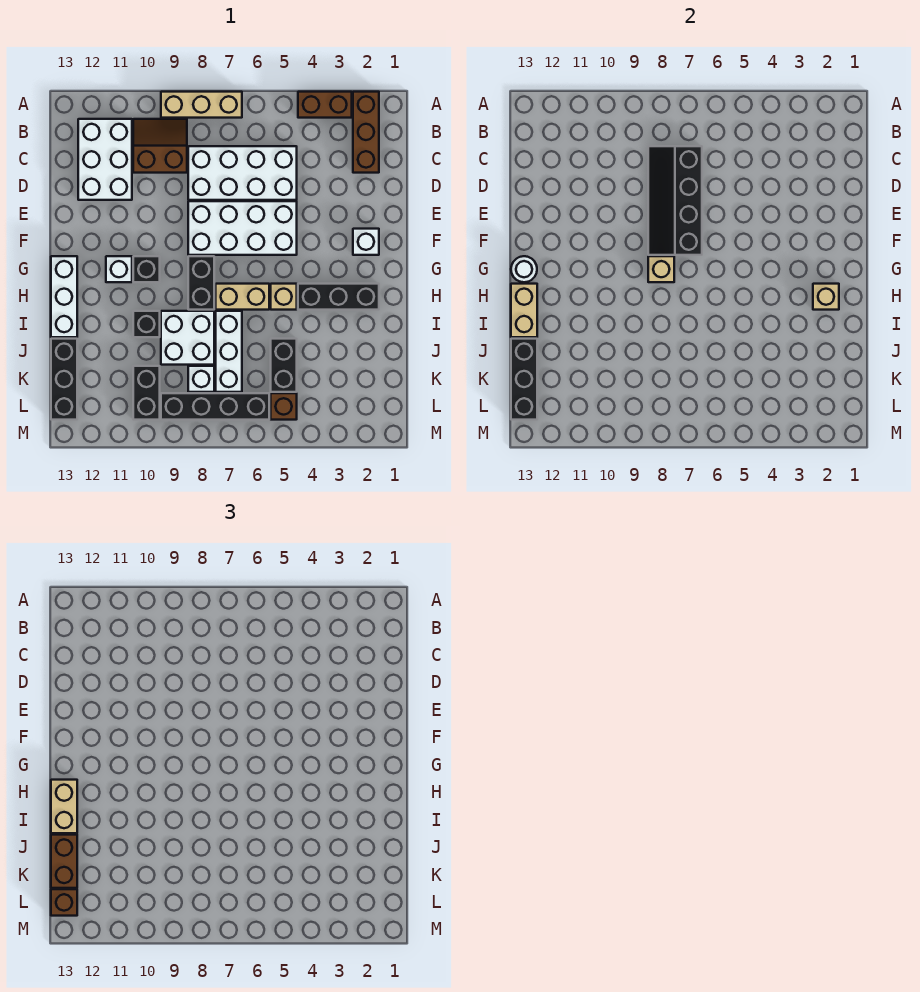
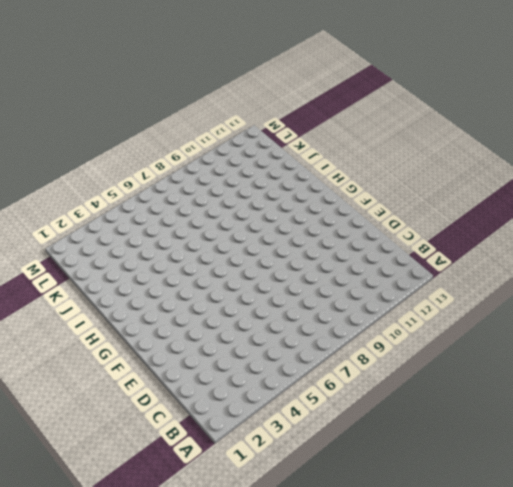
none -> brown brick A2:C2 level 1
none -> brown brick A3:A4 level 1
none -> tan brick A7:A9 level 1
none -> brown slope B9:C10 level 1 top C

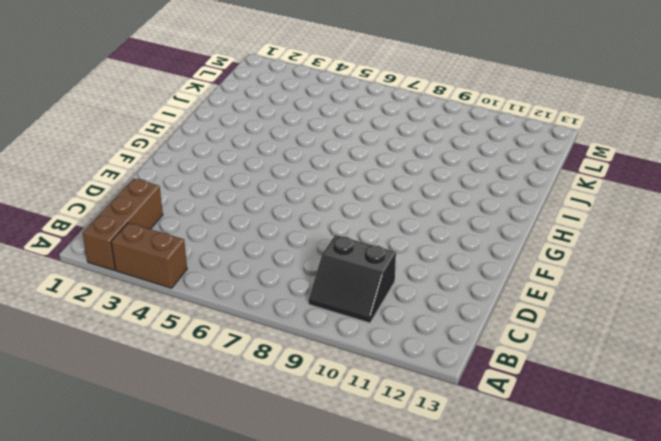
black slope B9:C10 level 1 top C -> brown slope B9:C10 level 1 top C
none -> tan brick A7:A9 level 1
none -> white brick B11:D12 level 1
none -> white brick C5:D8 level 1
none -> white brick E5:F8 level 1

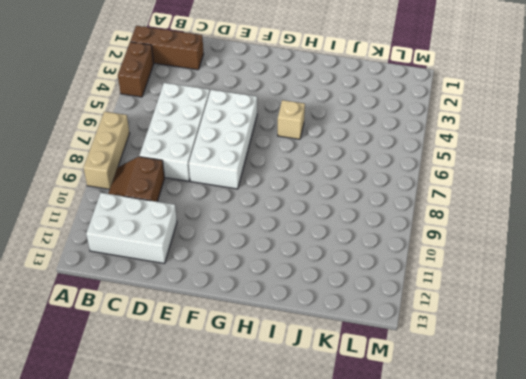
none -> white brick F2 level 1
none -> black brick G8:H8 level 1
none -> black brick G10 level 1
none -> white brick G11 level 1

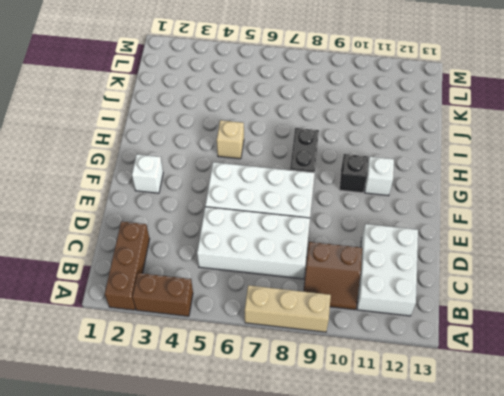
none -> white brick G13:I13 level 1
none -> black brick H2:H4 level 1
none -> tan brick H6:H7 level 1
none -> white brick I7:K7 level 1

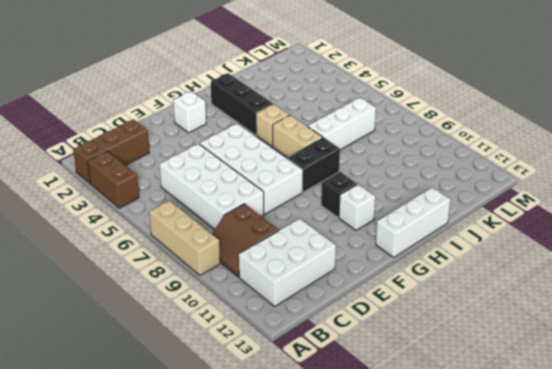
none -> white brick I8:J9 level 1
none -> black brick I10 level 1
none -> black brick J5:K5 level 1
none -> black brick J13:L13 level 1

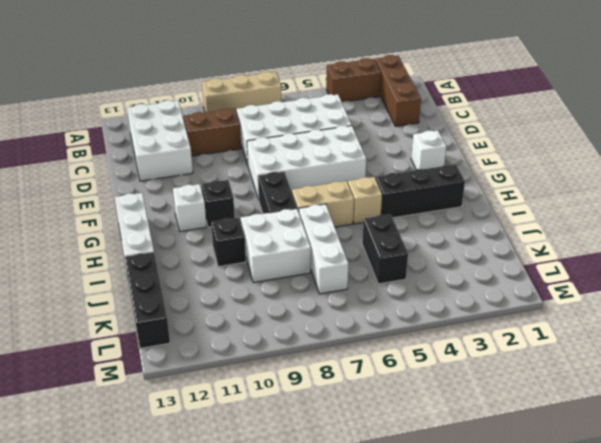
none -> white brick K8 level 1
none -> black brick K10:L10 level 1
none -> brown brick L5 level 1
none -> black brick L6:L9 level 1

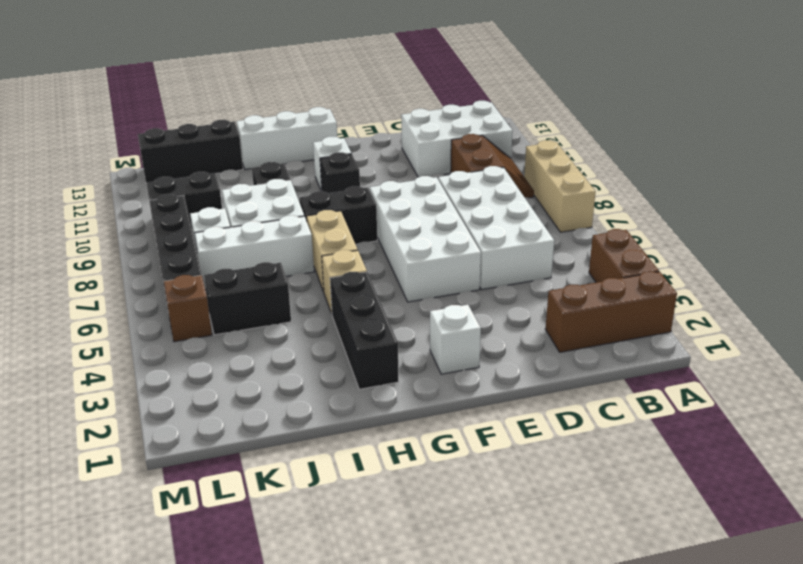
none -> black slope C7:F8 level 2 top 7
none -> tan brick G8 level 2
none -> white round brick G13 level 2
none -> tan brick H2 level 2

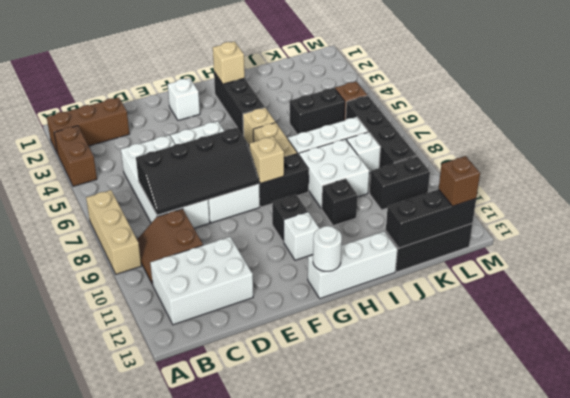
none -> tan brick H13:I13 level 2
none -> tan brick H13:I13 level 3
none -> brown brick J13:K13 level 3

